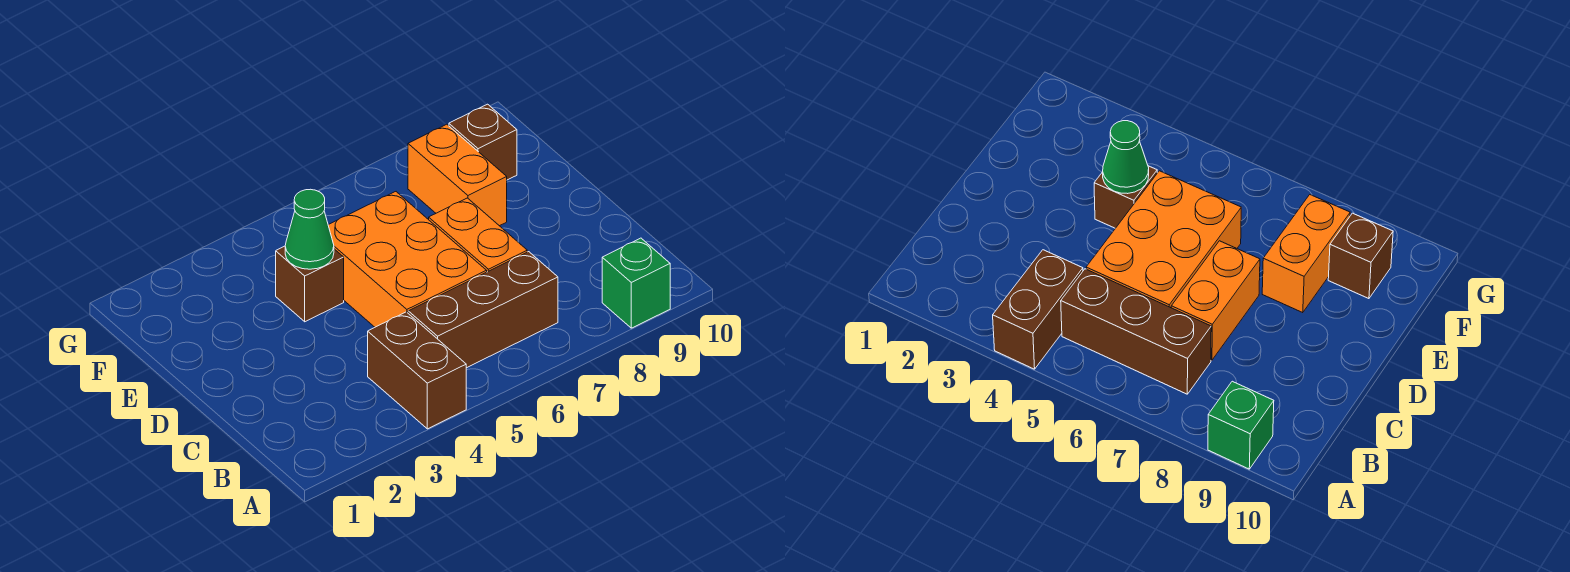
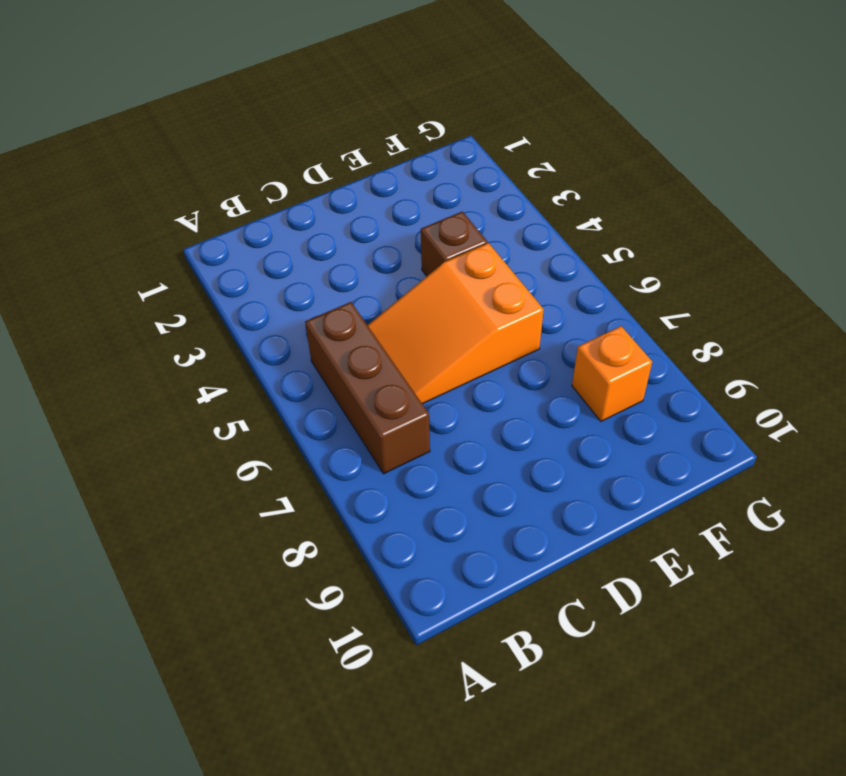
orange slope C5:E6 level 1 top E -> orange brick C5:E6 level 1
orange brick F8 level 1 -> orange brick E8:F8 level 1
none -> brown brick A4:B4 level 1
none -> green brick A9 level 1

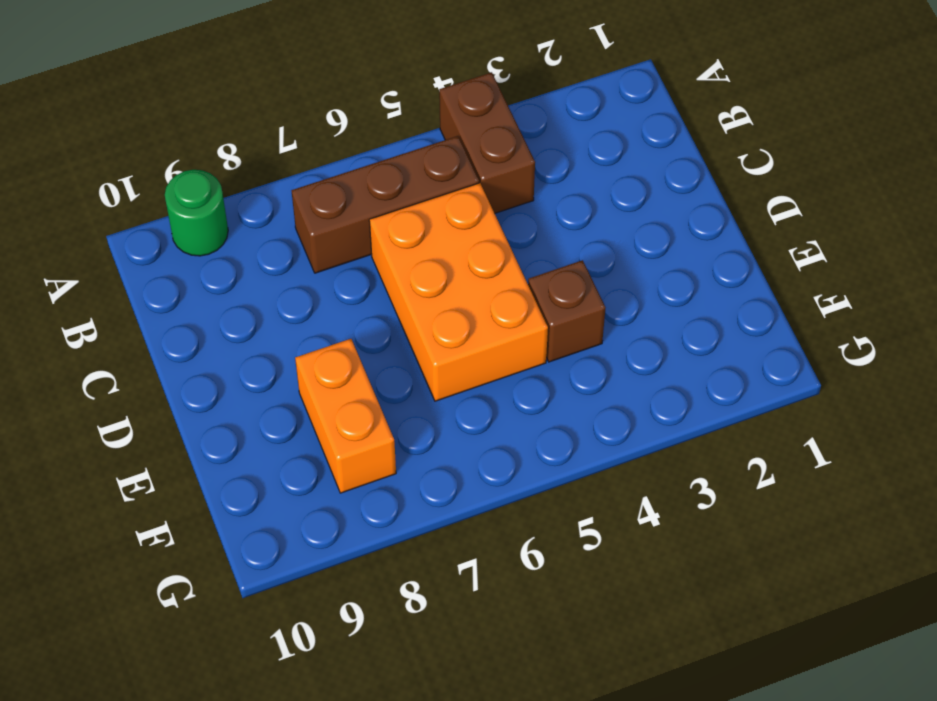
green round brick A9 level 1 -> green brick A9 level 1
none -> orange brick C7:D7 level 1
none -> brown brick F9 level 1

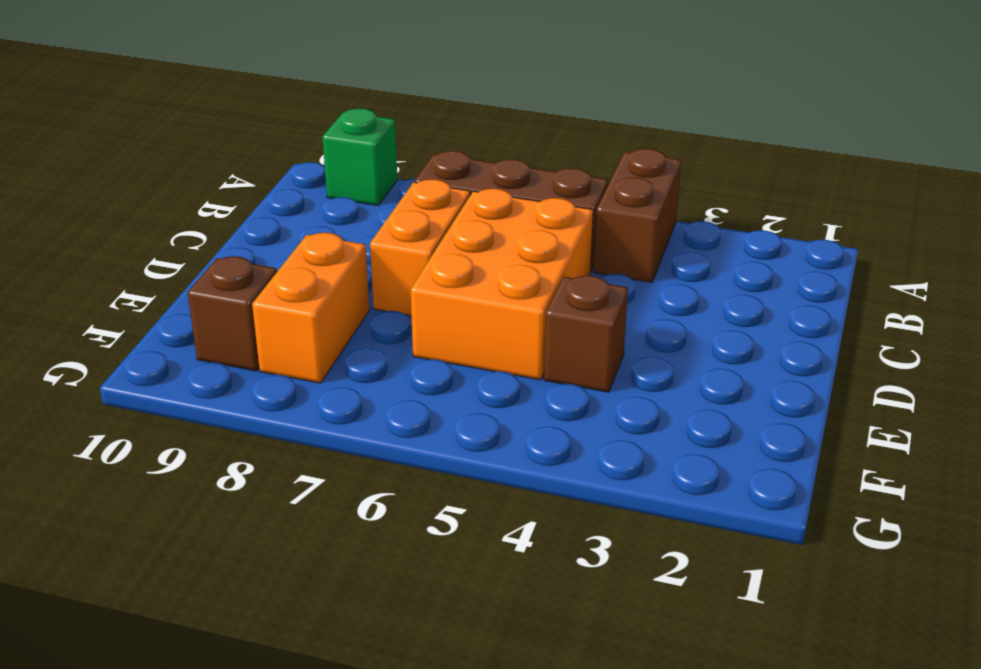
none -> green cone E4 level 2

